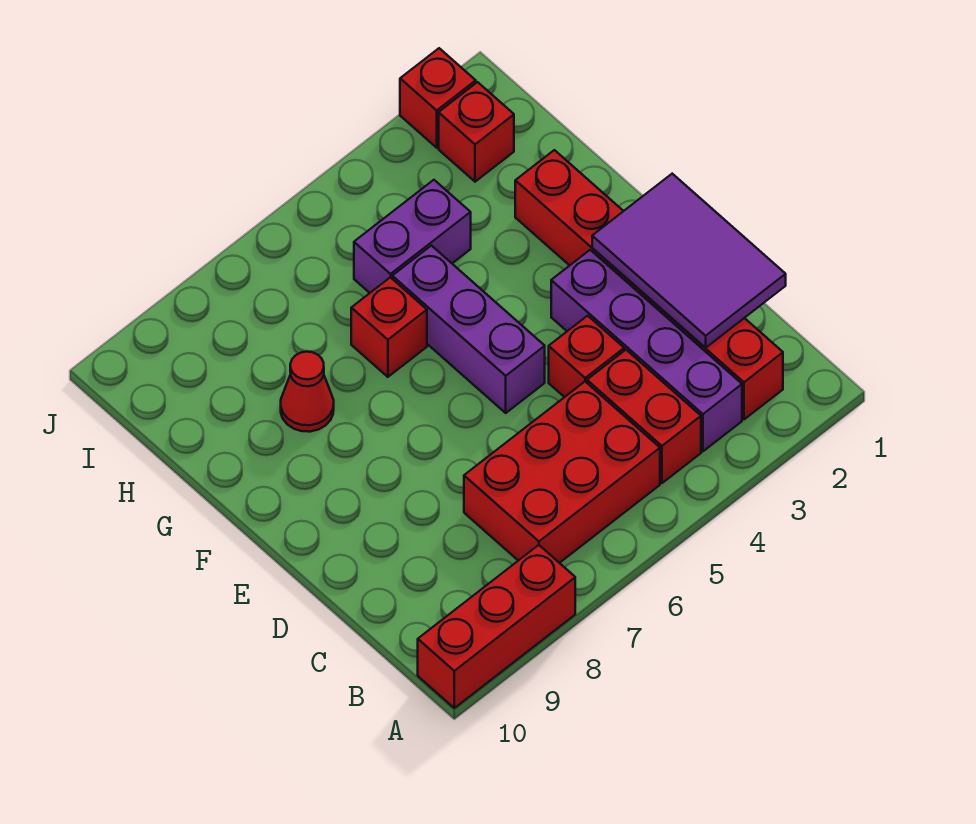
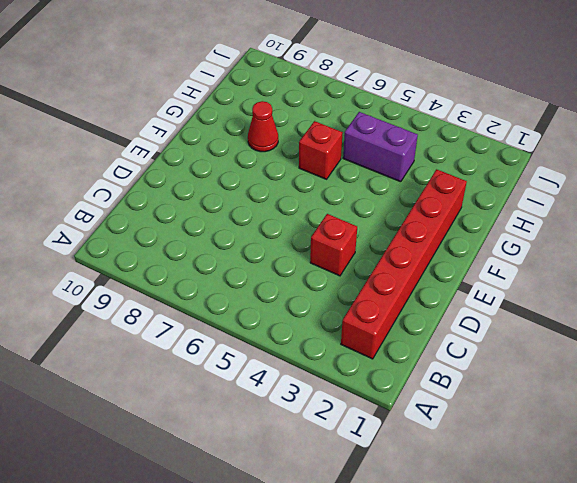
none -> red brick A8:A10 level 1
none -> purple brick B3:E3 level 1
none -> red brick B4:C4 level 1

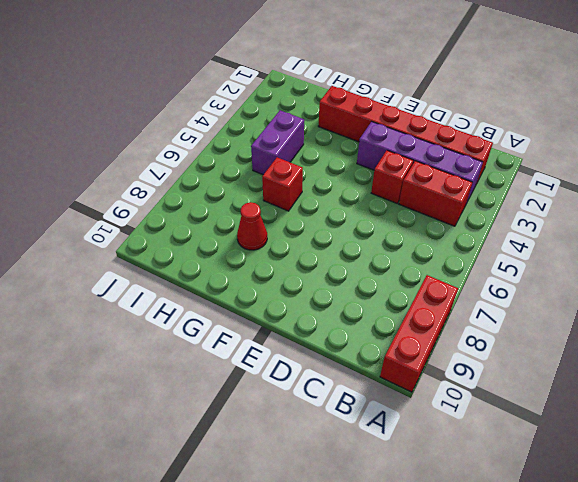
none -> red brick B5:C7 level 1
none -> purple brick E5:G5 level 1
none -> red brick I2 level 1

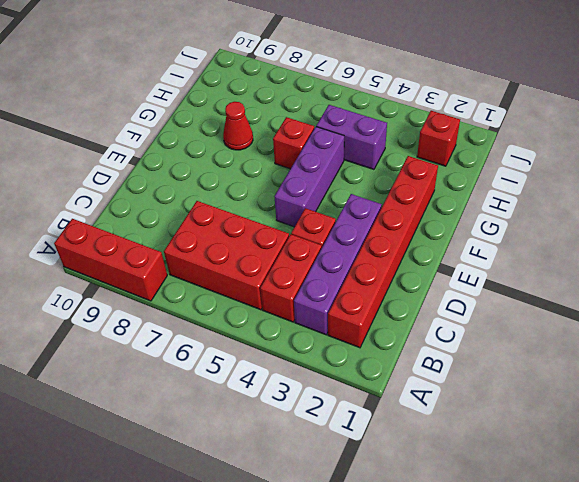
none -> red brick J2 level 1
none -> purple tile C1:E2 level 2

